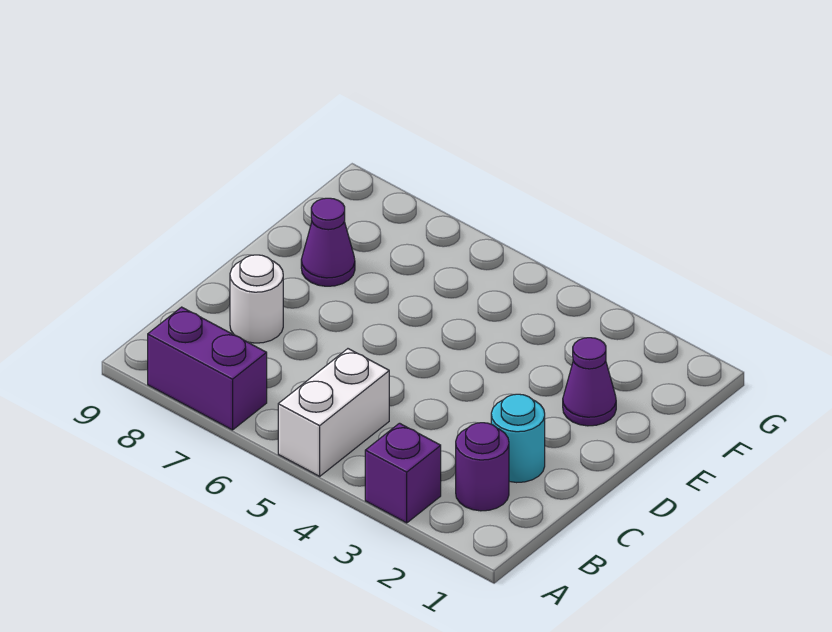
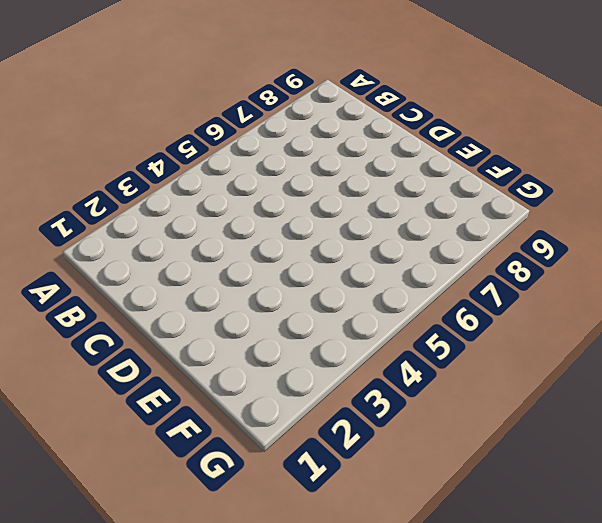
none -> purple brick A3 level 1
none -> white brick A5:B5 level 1

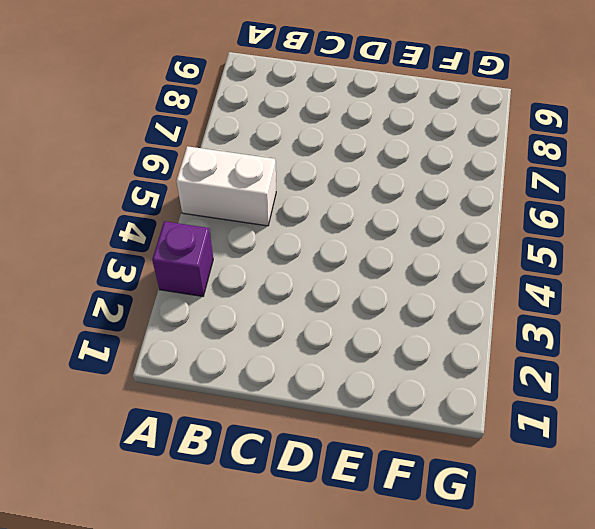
none -> purple brick A7:A8 level 1
none -> purple round brick B2 level 1

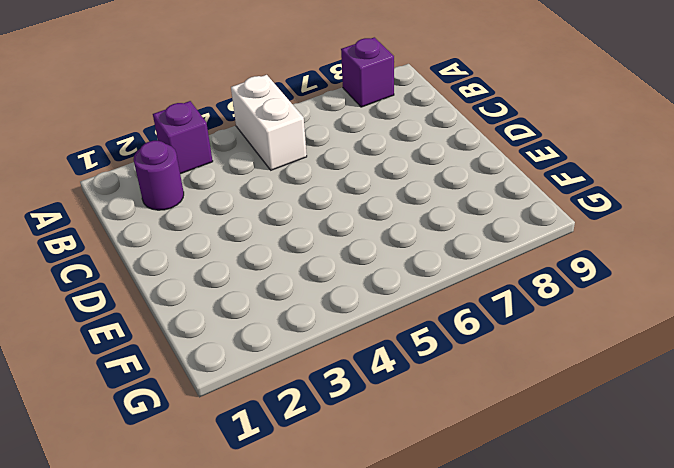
purple brick A8 level 1 -> purple brick A7:A8 level 1
none -> cyan round brick C2 level 1
none -> white round brick C8 level 1

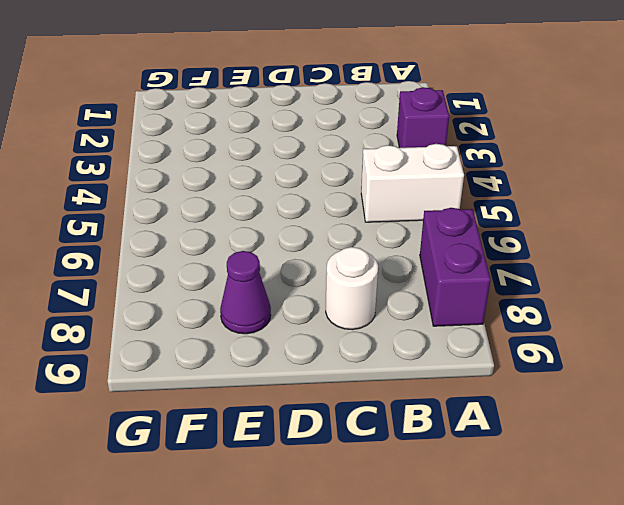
none -> purple round brick B2 level 1
none -> cyan round brick C2 level 1

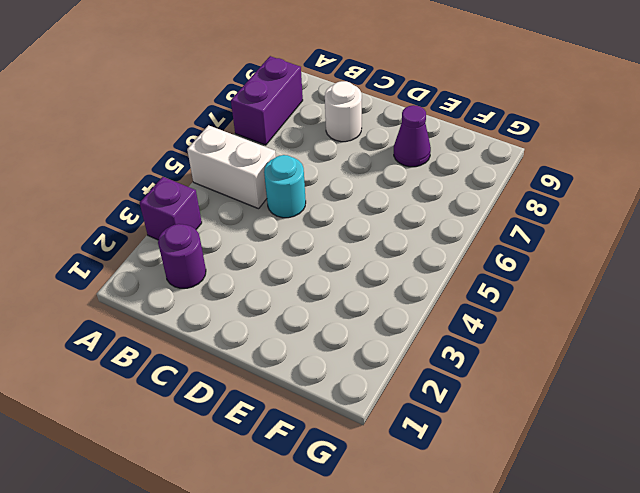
cyan round brick C5 level 1 -> cyan round brick C2 level 1
none -> purple cone E2 level 1

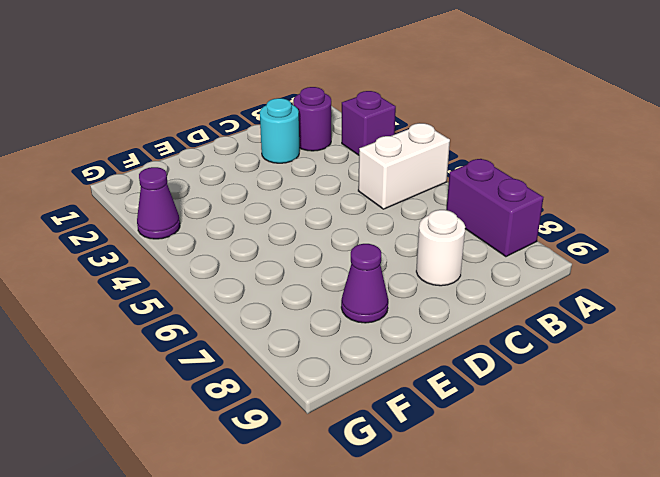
purple cone G3 level 1 -> purple cone E2 level 1

